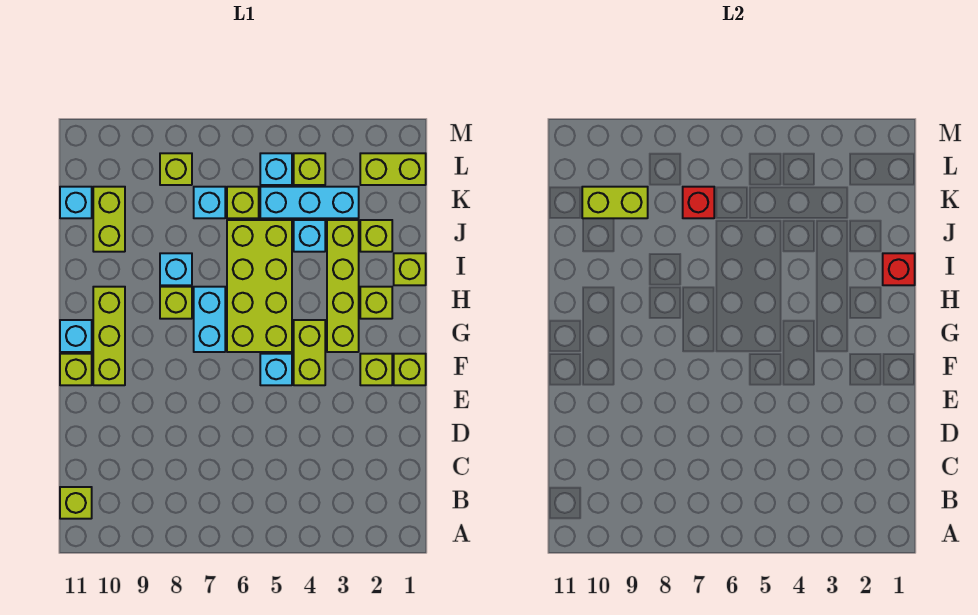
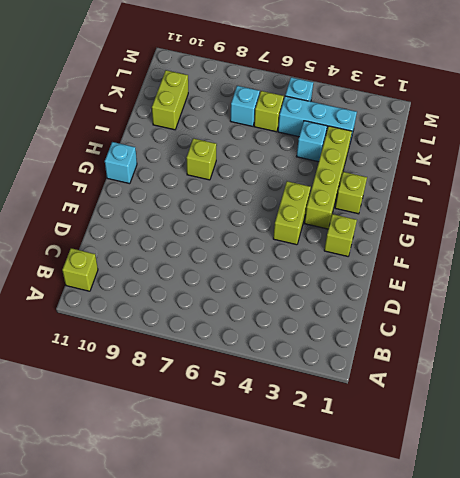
none -> lime brick F1 level 1
none -> cyan brick F5 level 1
none -> lime brick F10:H10 level 1

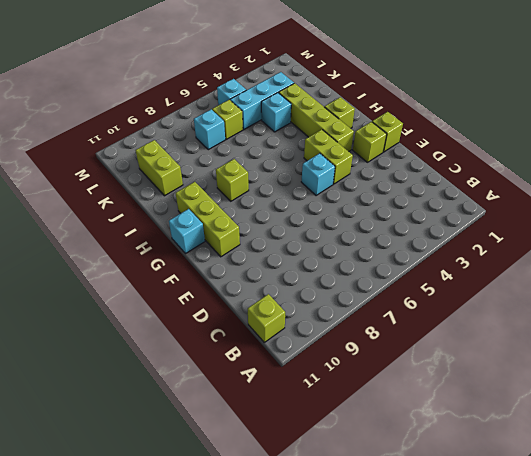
none -> lime brick F11 level 1
none -> lime brick G5:J6 level 1
none -> cyan brick G7:H7 level 1

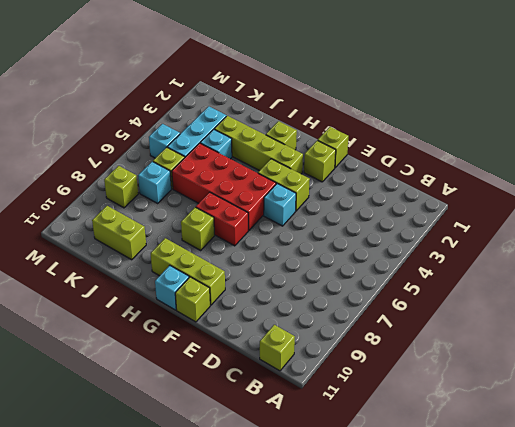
red brick G5:J6 level 1 -> lime brick G5:J6 level 1
red brick G7:H7 level 1 -> cyan brick G7:H7 level 1
none -> lime brick I1 level 1
none -> cyan brick I8 level 1
none -> lime brick J2 level 1

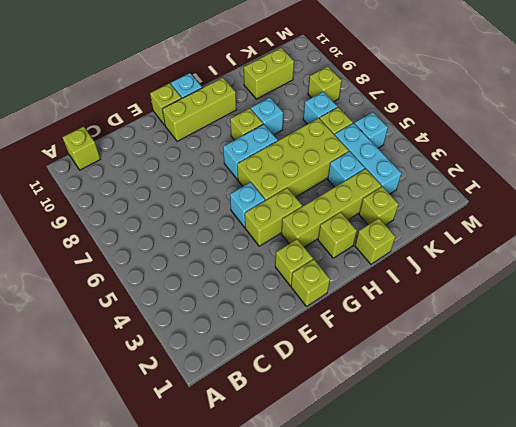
none -> cyan brick K11 level 1
none -> lime brick L1:L2 level 1
none -> lime brick L4 level 1

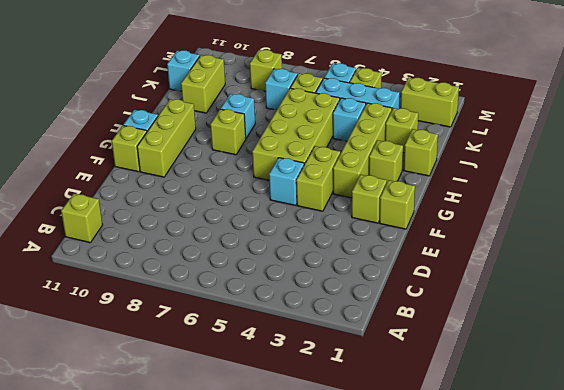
none -> cyan brick G7:H7 level 1
none -> red brick I1 level 2
none -> red brick K7 level 2

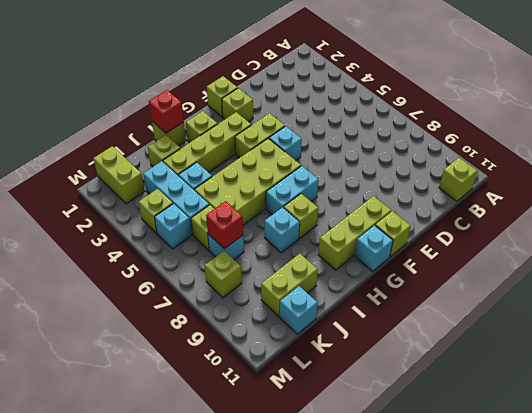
none -> lime brick K9:K10 level 2

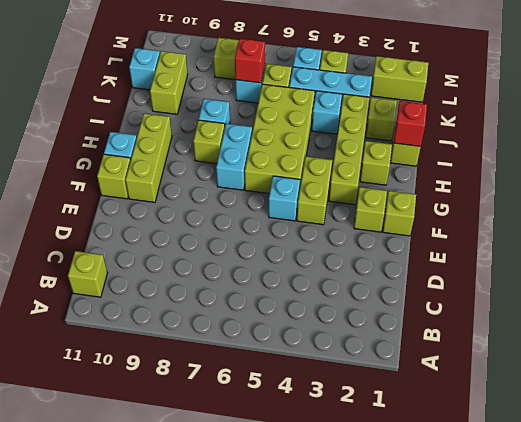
none -> lime brick K9:K10 level 2

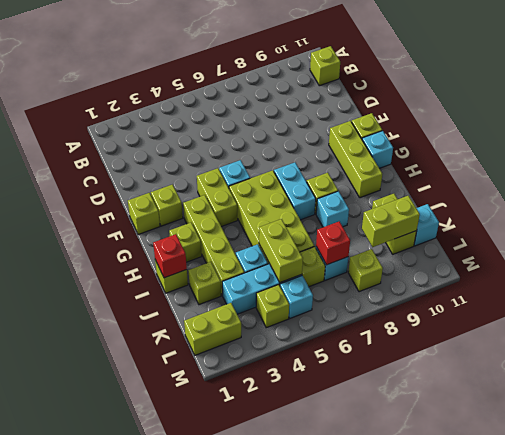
lime brick J5:K5 level 2 -> none

